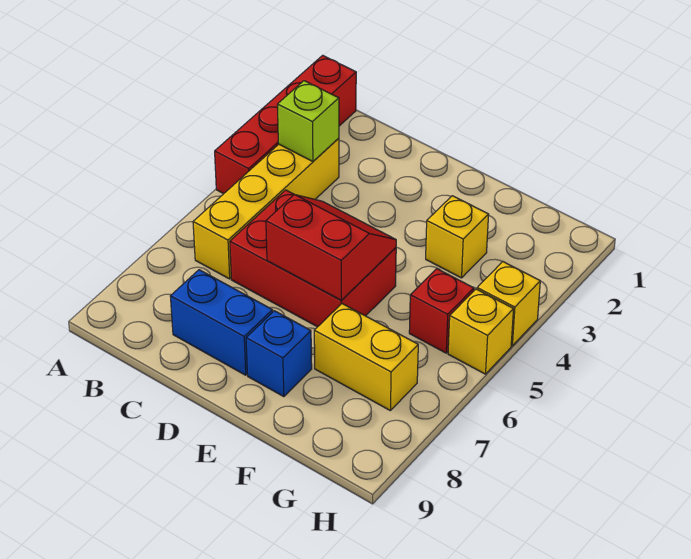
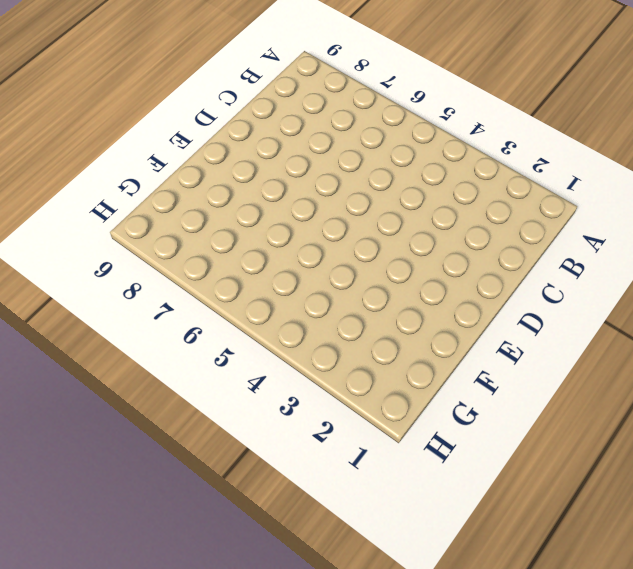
none -> red brick A1:A4 level 1
none -> yellow brick B3:B6 level 1
none -> red brick C5:E6 level 1

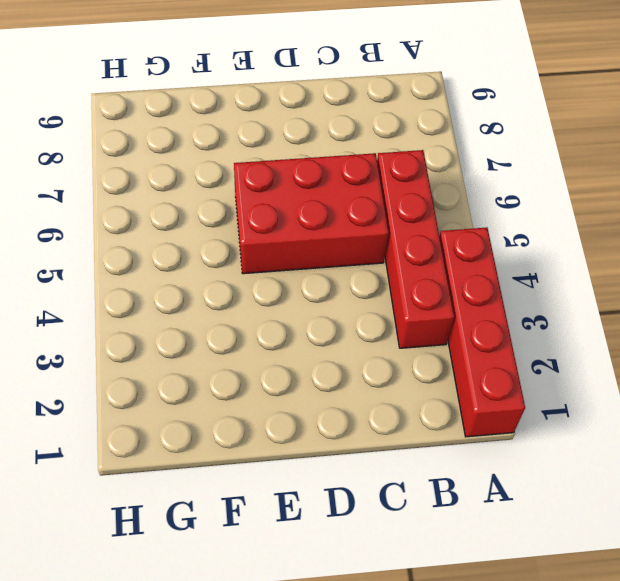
red brick B3:B6 level 1 -> yellow brick B3:B6 level 1
none -> blue brick C8:D8 level 1
none -> blue brick E8 level 1
none -> yellow brick F3 level 1

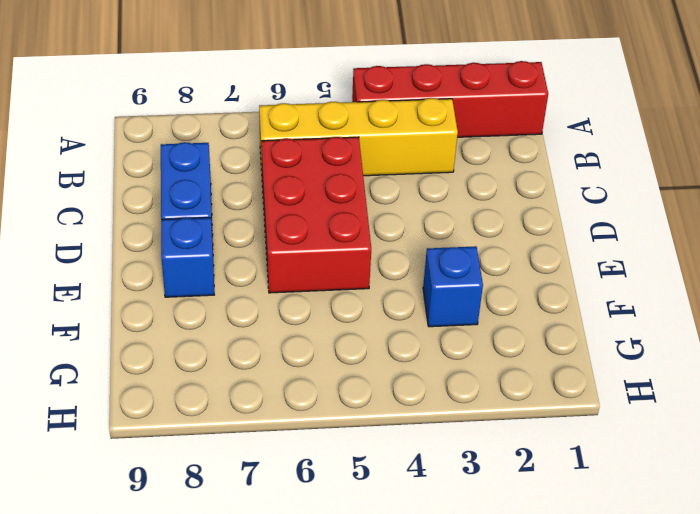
blue brick F3 level 1 -> yellow brick F3 level 1
none -> yellow brick F7:G7 level 1
none -> red brick G5 level 1
none -> yellow brick H4 level 1

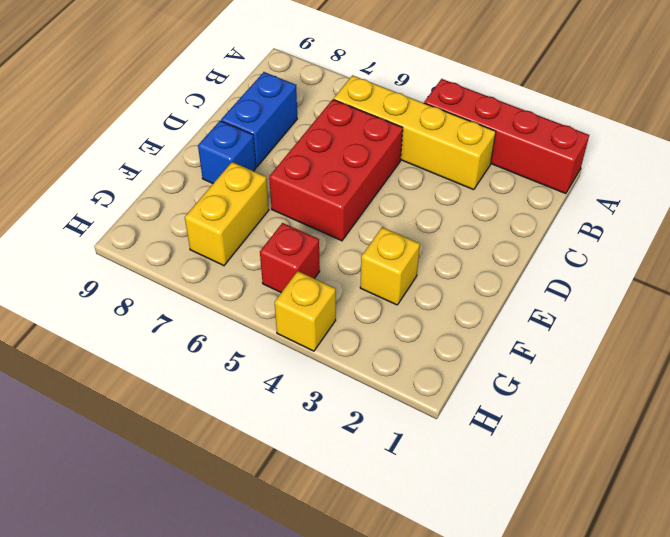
none -> yellow brick H5 level 1
none -> lime brick B3 level 2
none -> red slope D5:E6 level 2 top 6

